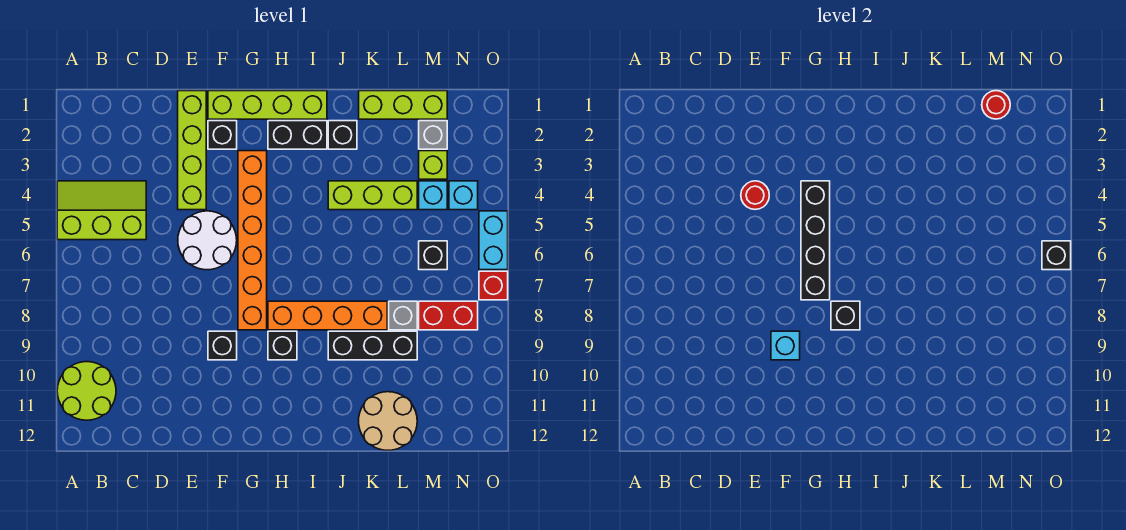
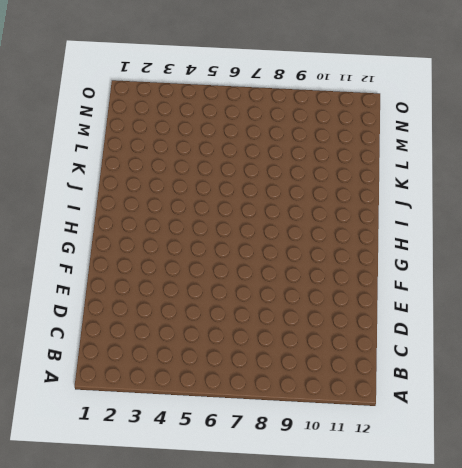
none -> lime slope A4:C5 level 1 top 5
none -> lime round brick A10:B11 level 1
none -> lime brick E1:E4 level 1
none -> white round brick E5:F6 level 1

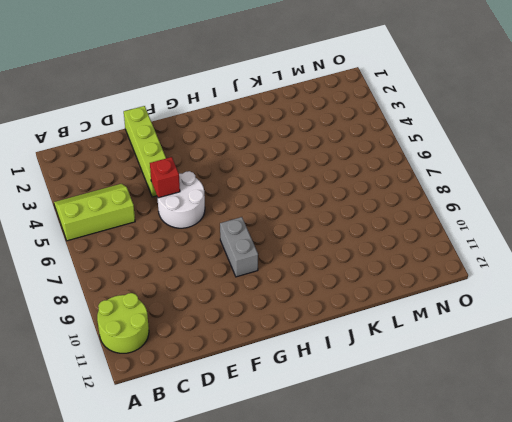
red brick E5 level 2 -> red brick O7 level 1
grey brick G8:G9 level 1 -> orange brick G3:G8 level 1
none -> lime brick F1:I1 level 1
none -> black brick F2 level 1
none -> black brick F9 level 1
none -> black brick H2:I2 level 1

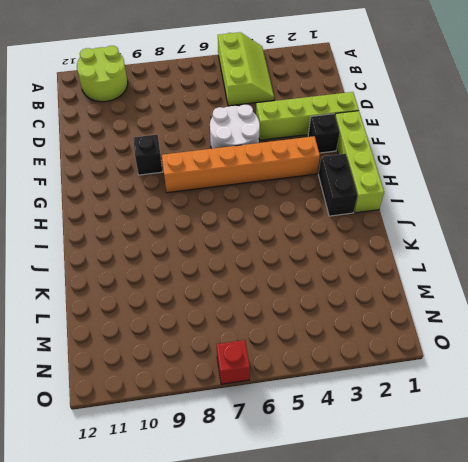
none -> orange brick H8:K8 level 1
none -> black brick H9 level 1
none -> black brick J2 level 1
none -> lime brick J4:L4 level 1

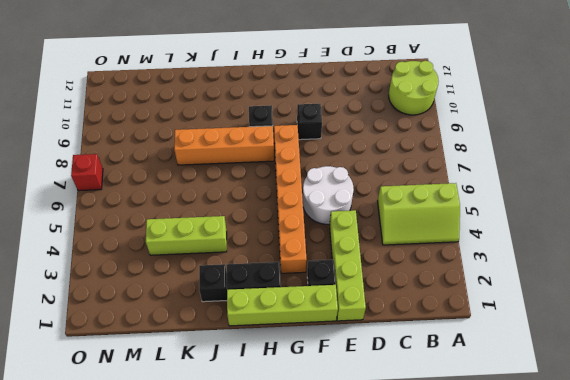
none -> black brick J9:L9 level 1
none -> lime brick K1:M1 level 1
none -> tan round brick K11:L12 level 1
none -> grey brick L8 level 1

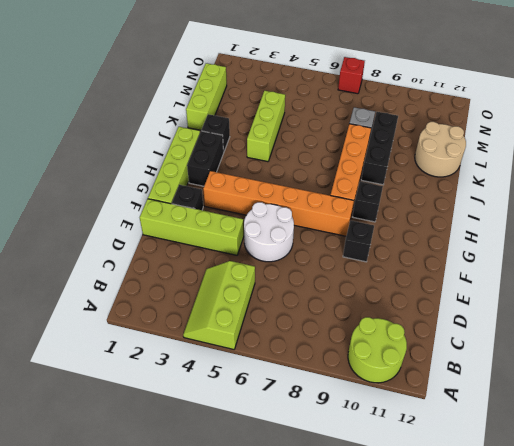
none -> grey brick M2 level 1
none -> lime brick M3 level 1
none -> cyan brick M4 level 1
none -> black brick M6 level 1

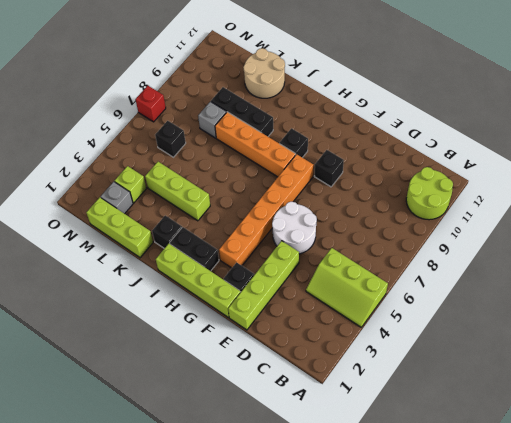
none -> cyan brick M4 level 1
none -> red brick M8:N8 level 1
none -> cyan brick N4 level 1
none -> cyan brick O5:O6 level 1

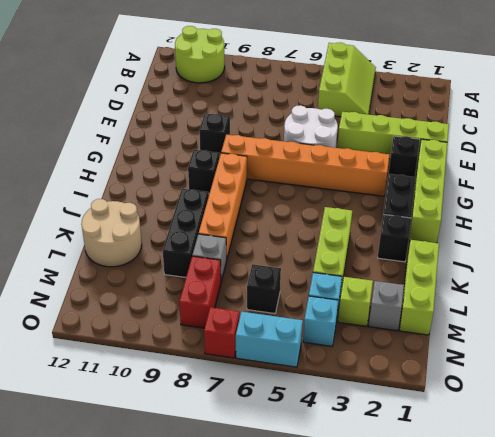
none -> red round brick E4 level 2
none -> cyan brick F9 level 2
none -> black brick G4:G7 level 2
none -> black brick H8 level 2

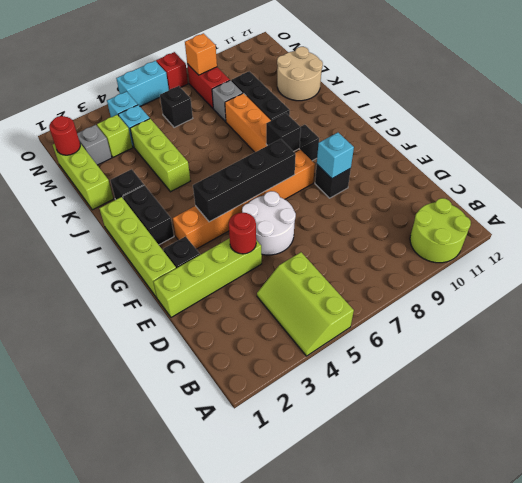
orange brick N8 level 2 -> none
none -> black brick O6 level 2

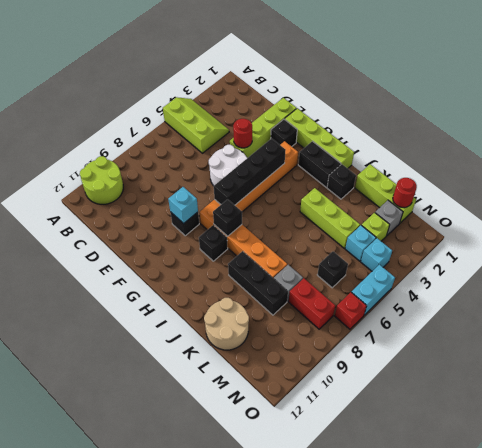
none -> black brick O6 level 2

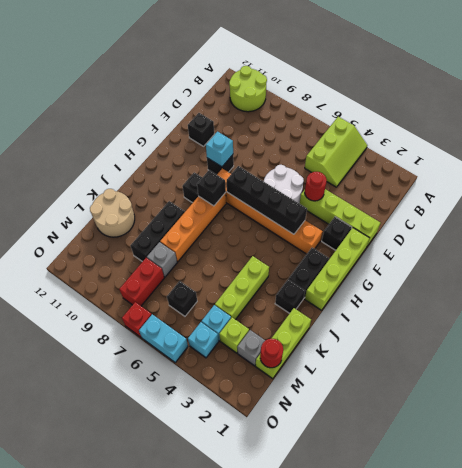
black brick E11 level 1 -> black brick O6 level 2

